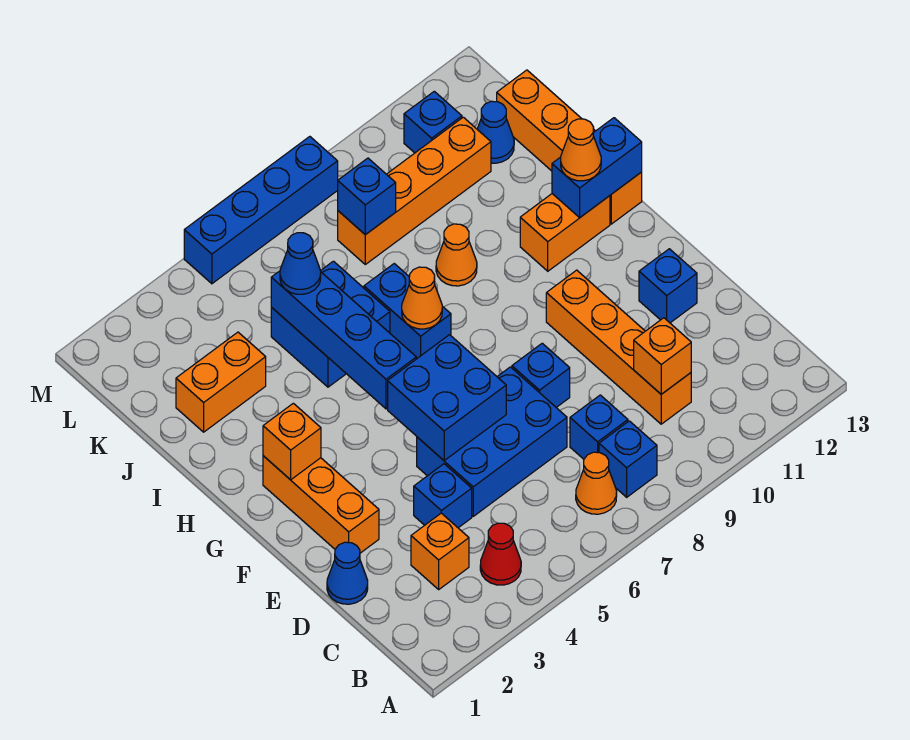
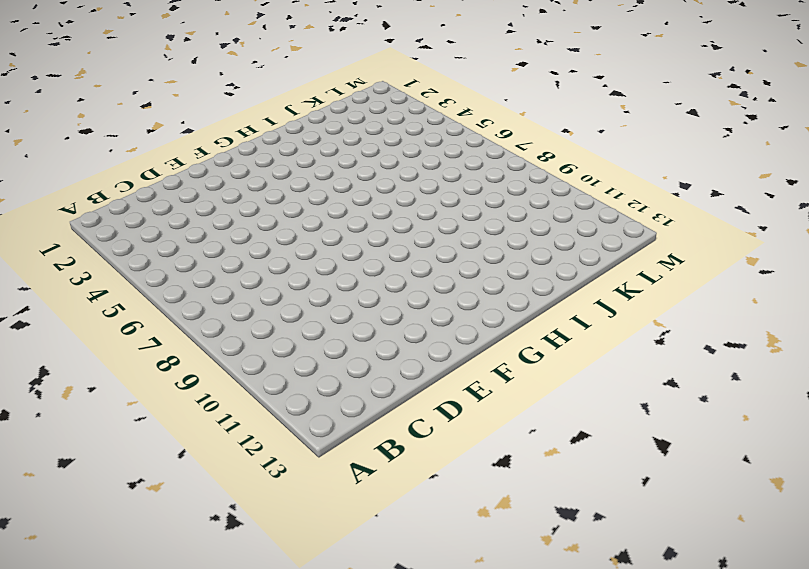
none -> red cone B4 level 1
none -> orange cone B7 level 1
none -> blue brick B8 level 1
none -> orange brick C3 level 1

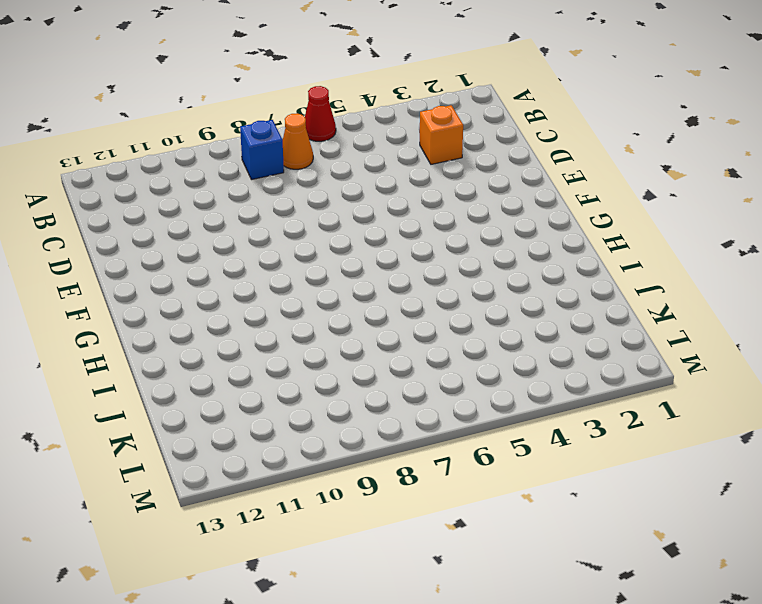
red cone A6 level 1 -> red cone B4 level 1
none -> blue brick C8 level 1
none -> orange brick C10:F10 level 1
none -> blue cone D1 level 1
none -> blue brick D4 level 1

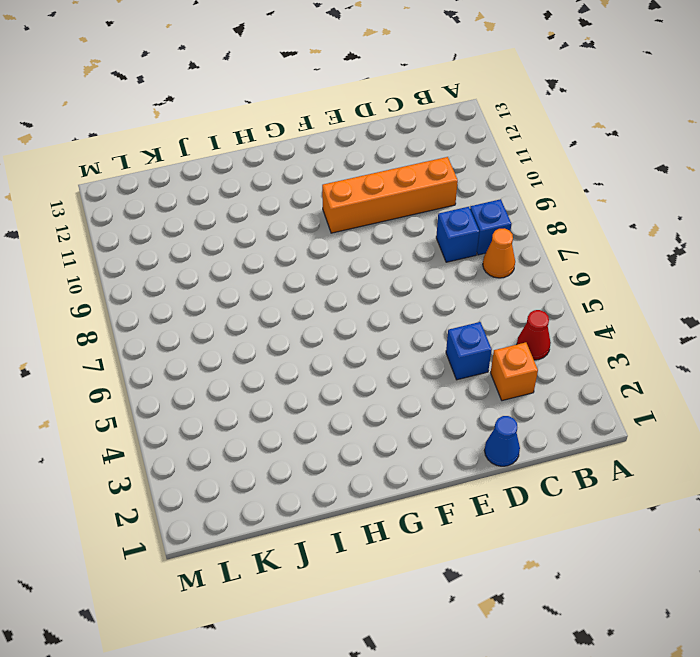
none -> blue brick D5:E7 level 1
none -> orange brick E2:G2 level 1
none -> blue brick E8 level 1
none -> blue brick E12 level 1

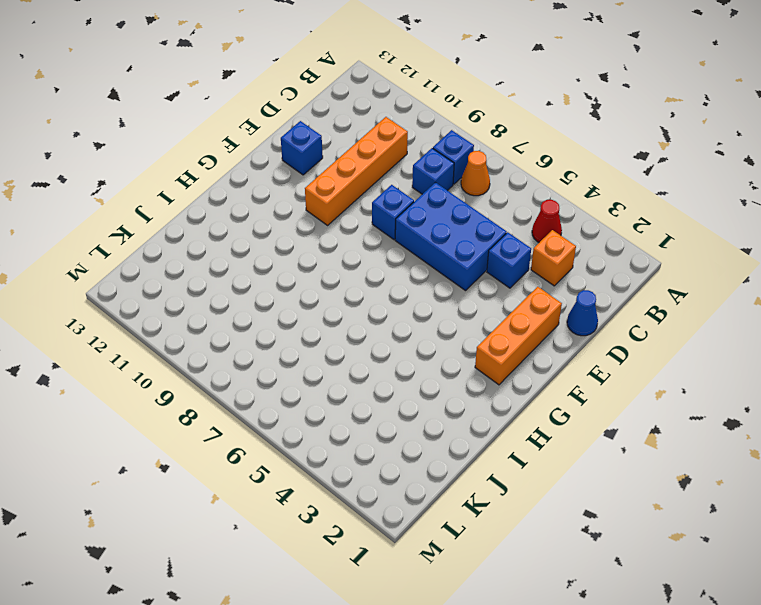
none -> blue brick H7:I7 level 1
none -> orange brick H11:H12 level 1
none -> orange brick H13:K13 level 1
none -> blue brick I5:J6 level 1

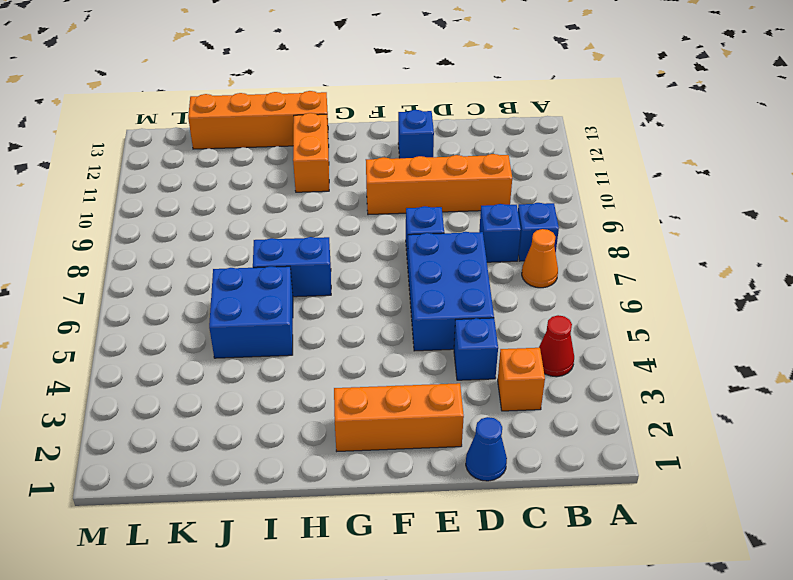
none -> orange cone I9 level 1
none -> orange brick J2:J3 level 1
none -> orange brick K8:K11 level 1
none -> blue cone K12 level 1

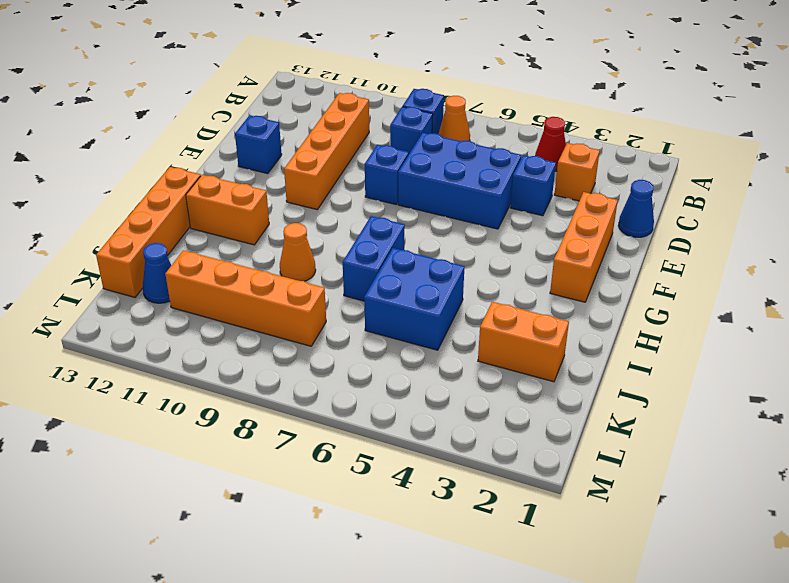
none -> blue brick L11 level 1
none -> blue brick M5:M8 level 1
none -> orange brick C10 level 2
none -> blue brick E5:F6 level 2

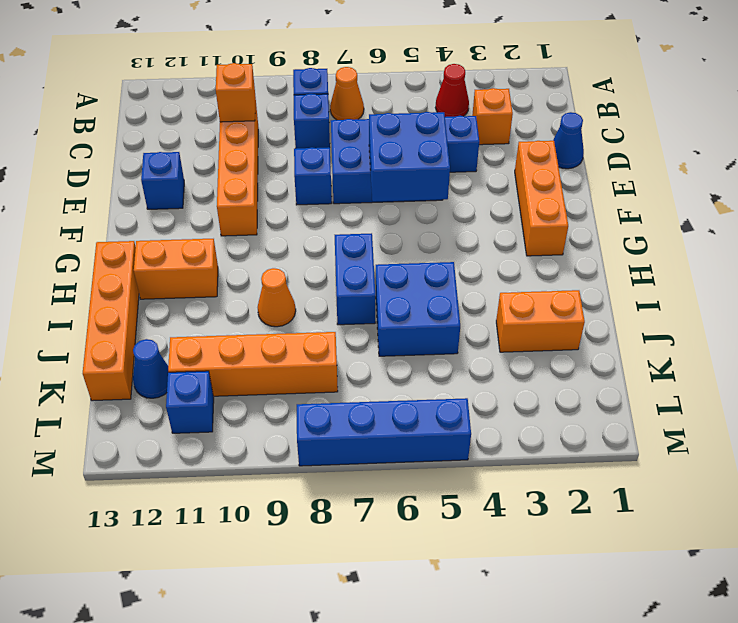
none -> orange brick G2 level 2
none -> blue brick G5:J5 level 2
none -> orange cone H7 level 2
none -> blue brick H12:H13 level 2

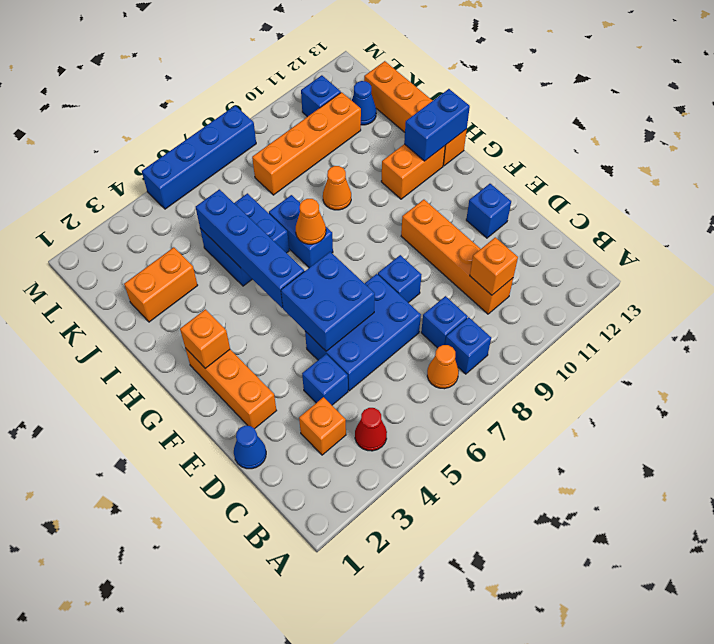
none -> blue brick K8 level 2
none -> orange cone H12 level 3
none -> blue cone J5 level 3

